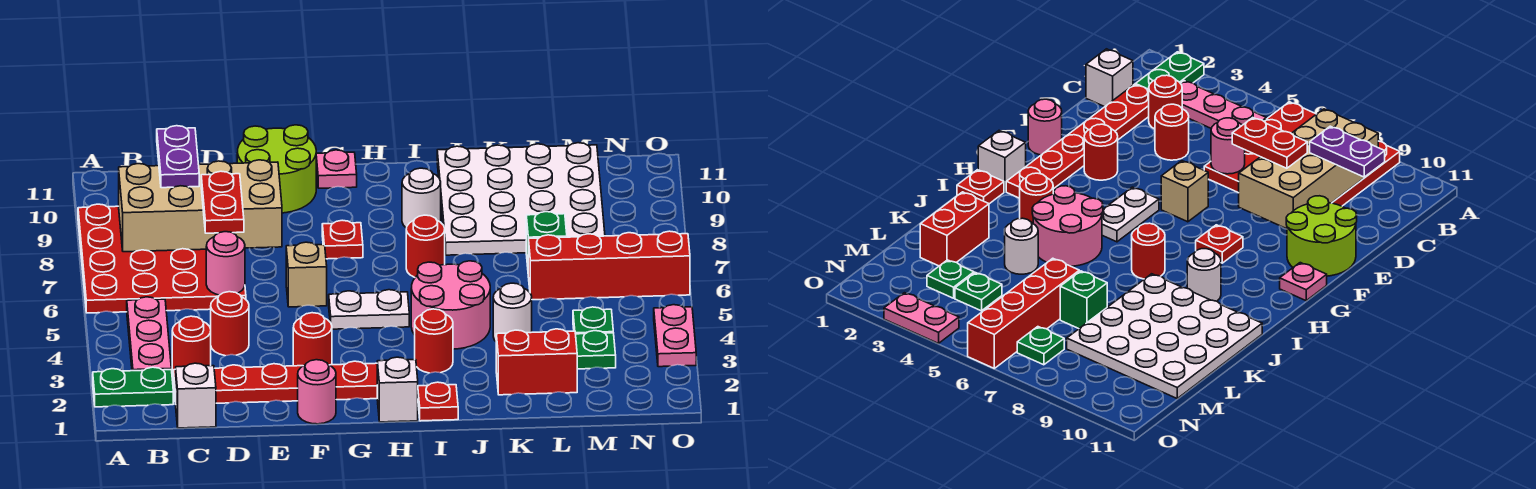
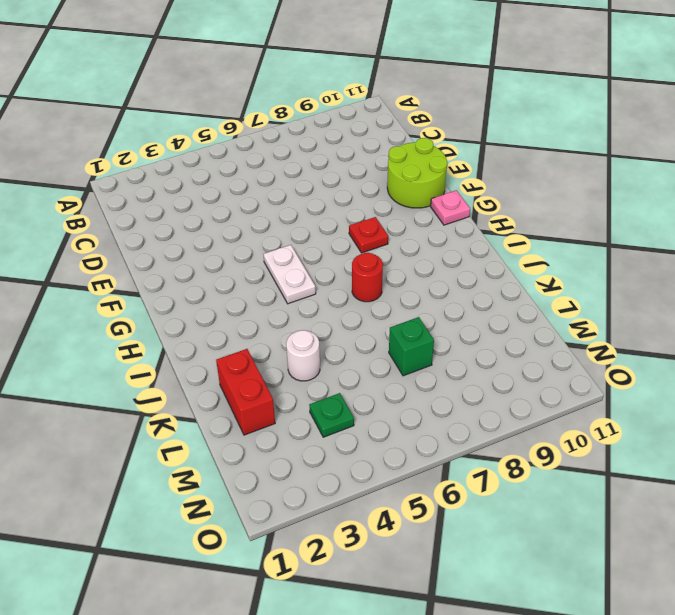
none -> green plate A2:B2 level 1
none -> red plate A6:D9 level 1
none -> pink plate B3:B5 level 1
none -> white brick C1 level 1

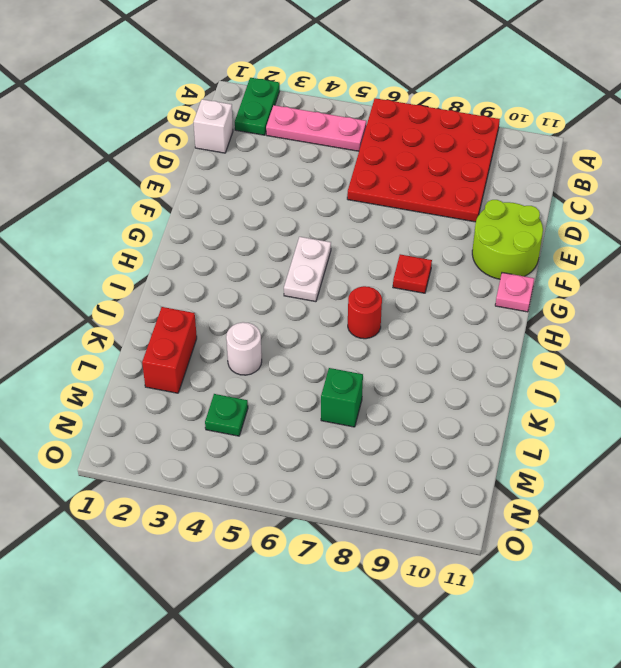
none -> red plate C2:H2 level 1
none -> red round brick C3 level 1
none -> red round brick D4 level 1
none -> pink round brick F1 level 1

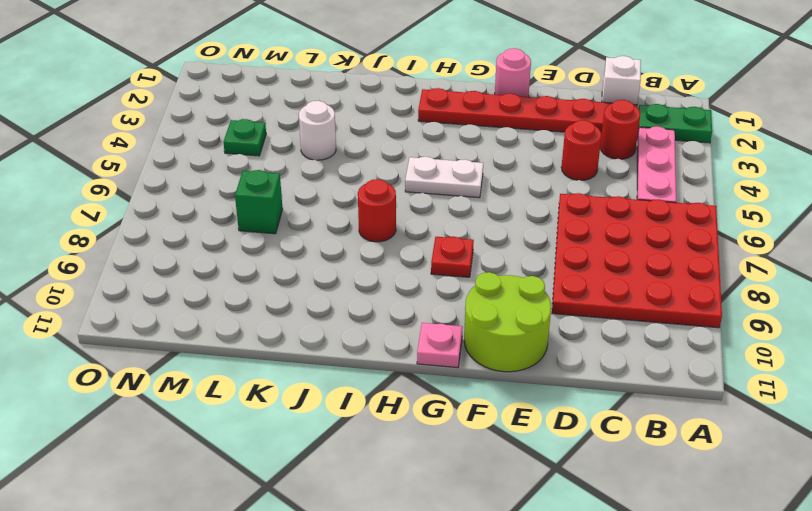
none -> red round brick F3 level 1
none -> tan brick F6 level 1
none -> white brick H1 level 1
none -> red plate I1 level 1

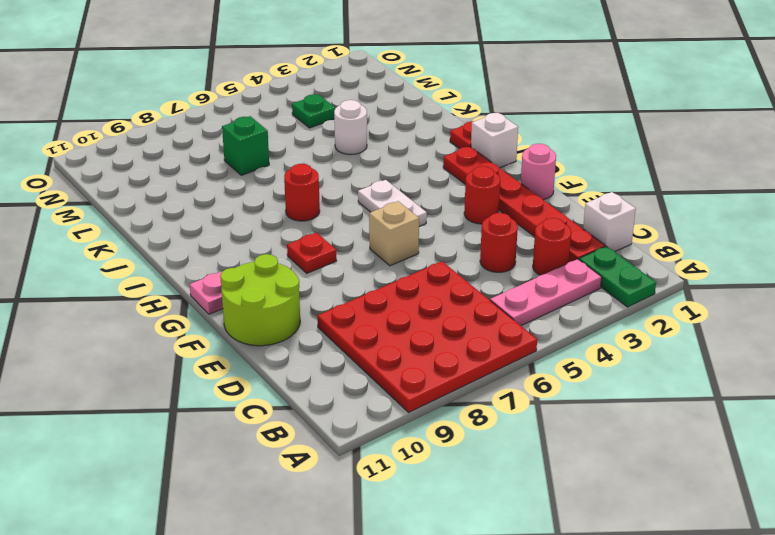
none -> red round brick I3 level 1
none -> pink round brick I4:J5 level 1
none -> white round brick I9 level 1
none -> white plate J8:M11 level 1

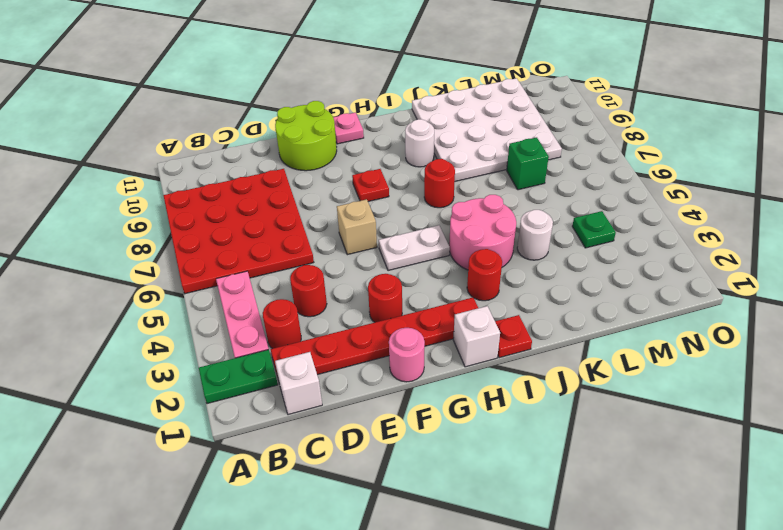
none -> red brick K2:L2 level 1
none -> red brick L6:O6 level 1
none -> green plate M3 level 1
none -> green plate N7 level 1

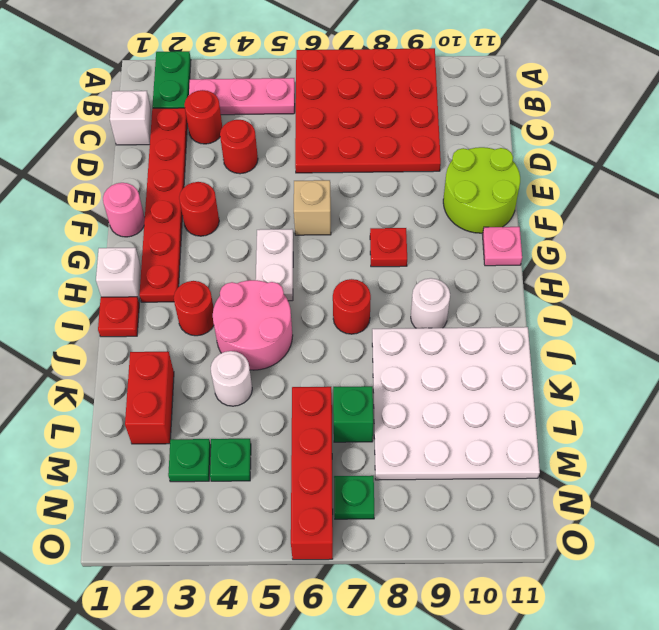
none -> pink plate O3:O4 level 1
none -> tan brick B8:E9 level 2
none -> pink round brick D6 level 2
none -> purple plate C9:C10 level 3

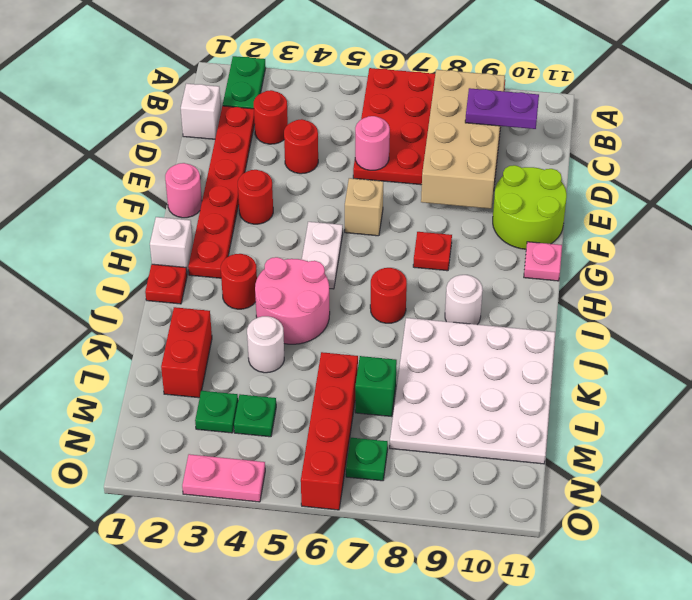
none -> pink plate B3:B5 level 1
none -> red plate D7:D8 level 3

